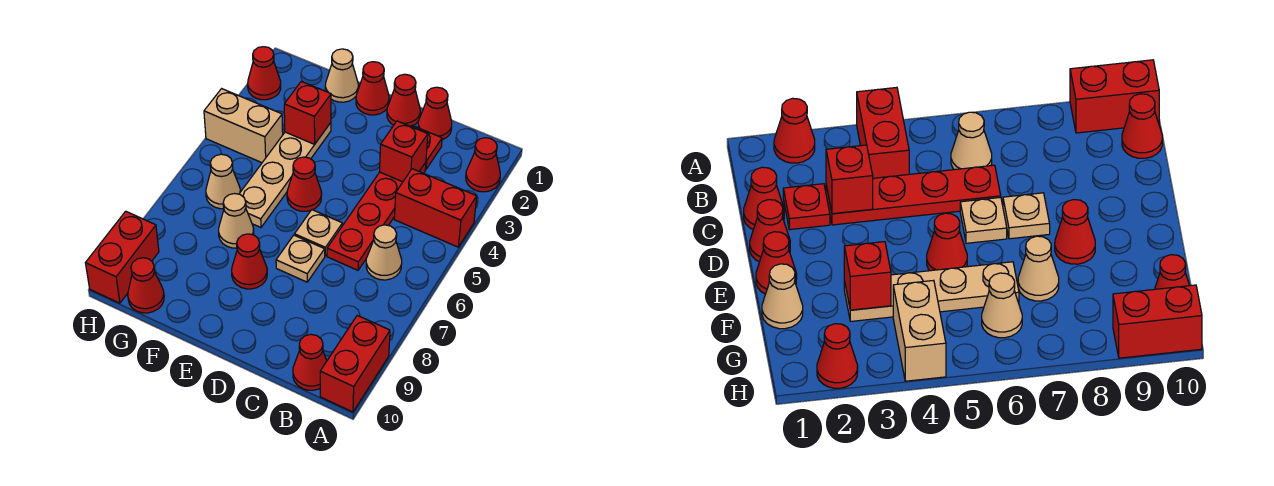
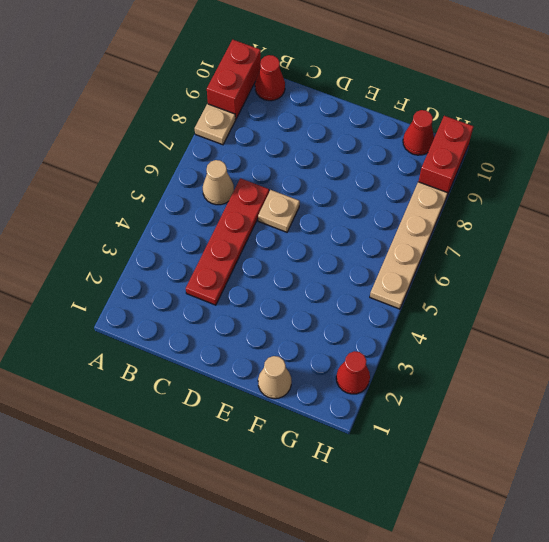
tan plate A8 level 1 -> tan plate D7 level 1
tan plate H5:H8 level 1 -> tan plate F3:F6 level 1
none -> red cone A2 level 1
none -> red brick A4:B4 level 1
none -> red cone C1 level 1

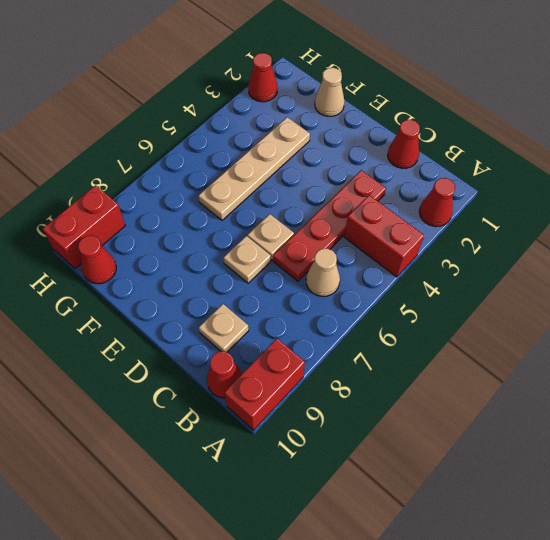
tan plate C9 level 1 -> none
none -> red plate C2 level 1
none -> red cone D1 level 1
none -> red cone E1 level 1

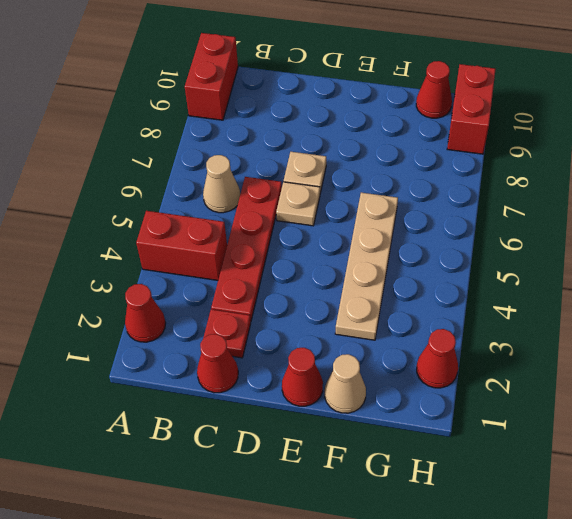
none -> red cone B10 level 1
none -> red cone D1 level 1
none -> red cone E5 level 1

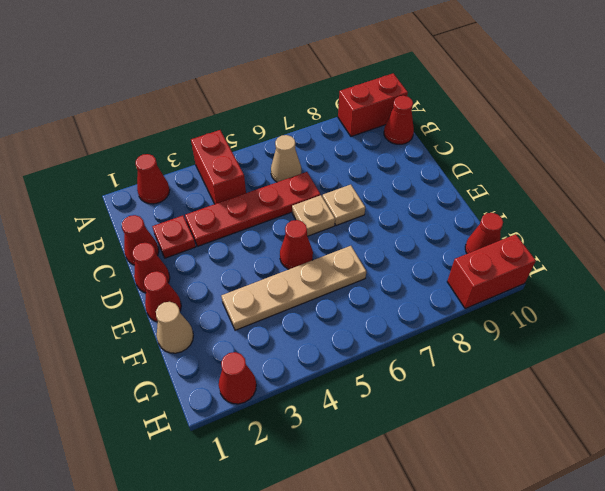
none -> red cone E8 level 1
none -> tan cone F7 level 1
none -> tan brick G4:H4 level 1

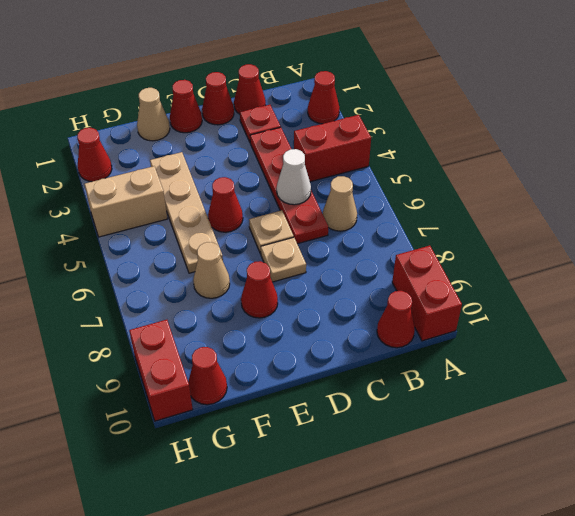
white cone C5 level 2 -> none
none -> tan cone G6 level 1
none -> red brick C3 level 2
none -> red brick F3 level 2

